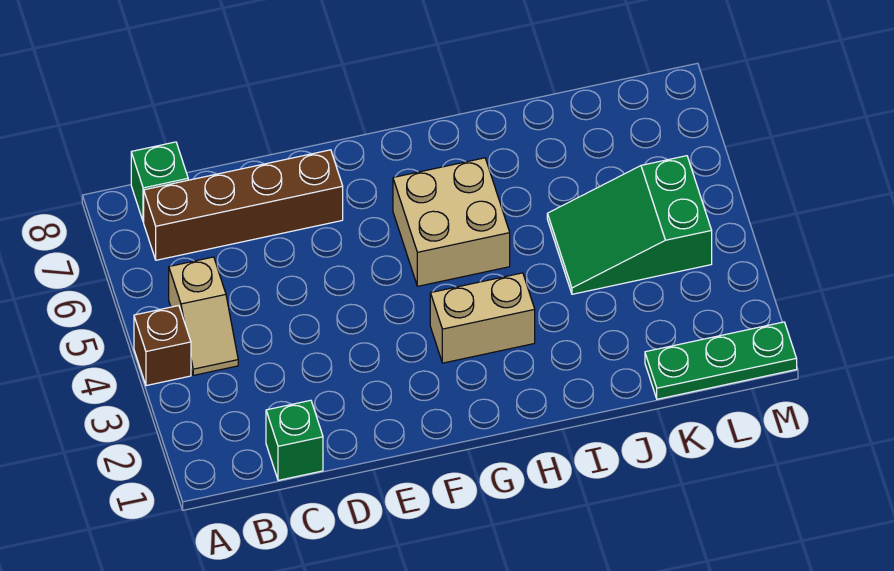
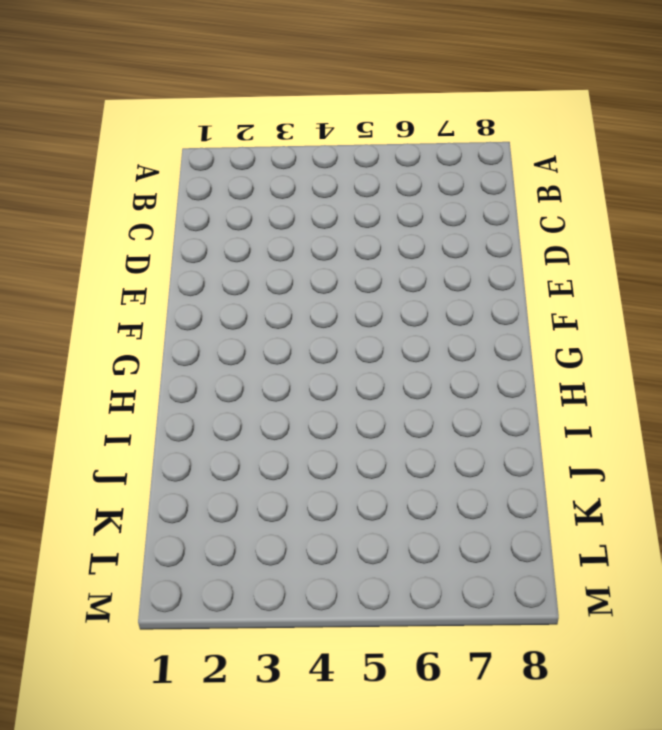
none -> brown brick A4 level 1
none -> tan slope B4:B5 level 1 top 5

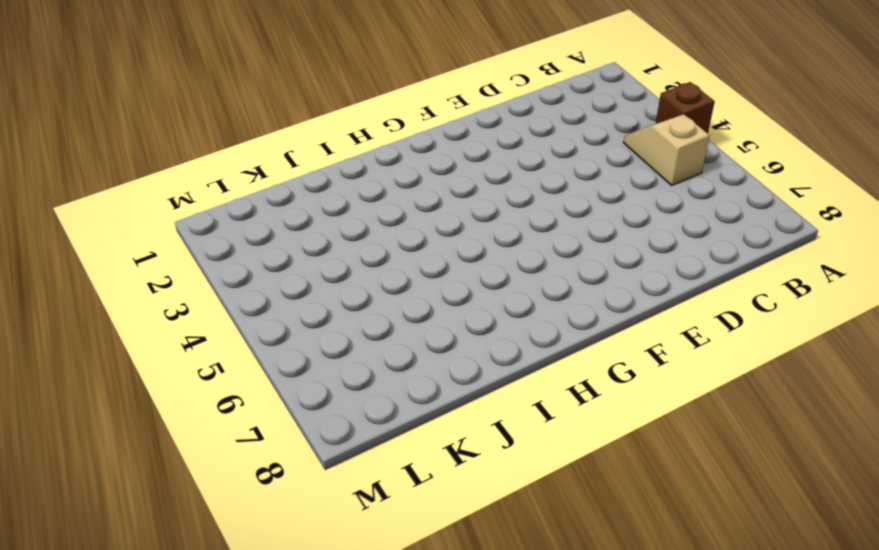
none -> brown brick B7:E7 level 1
none -> green brick B8 level 1

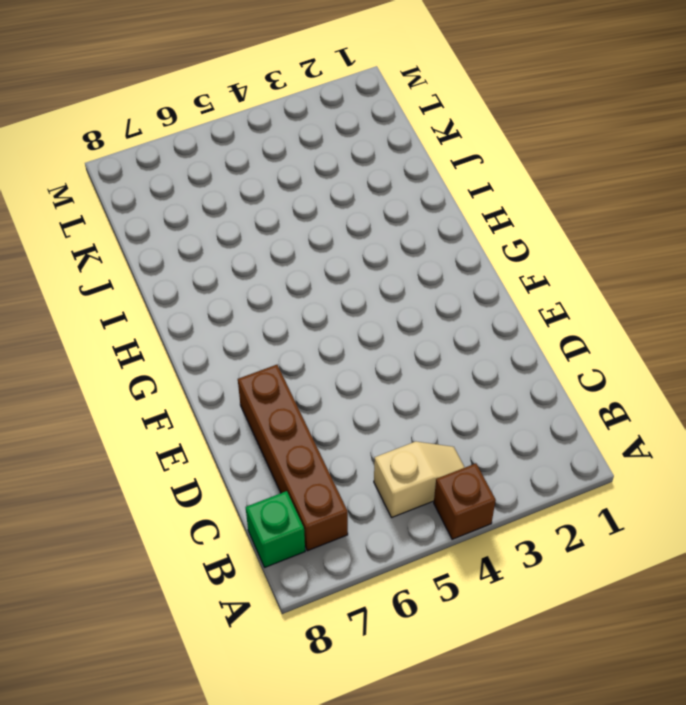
none -> green brick C1 level 1
none -> tan brick G3:H3 level 1

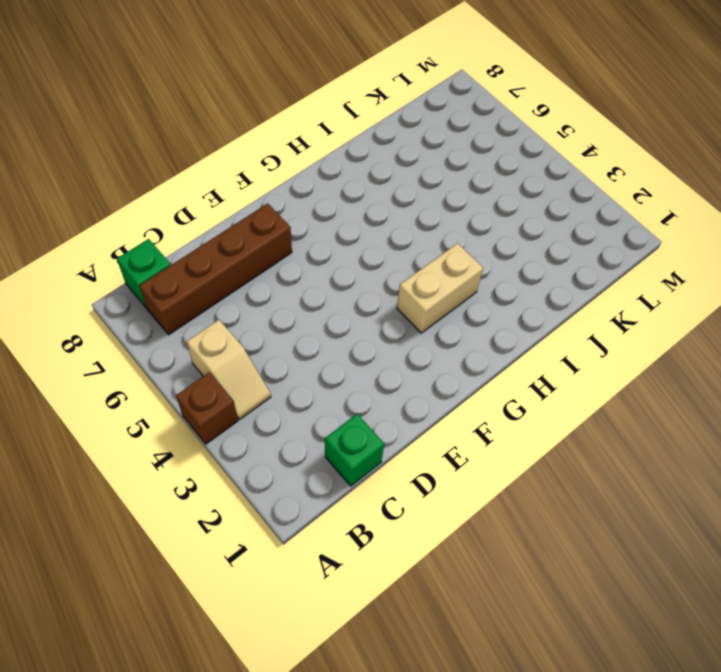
none -> tan brick G5:H6 level 1
none -> green slope J4:L5 level 1 top L

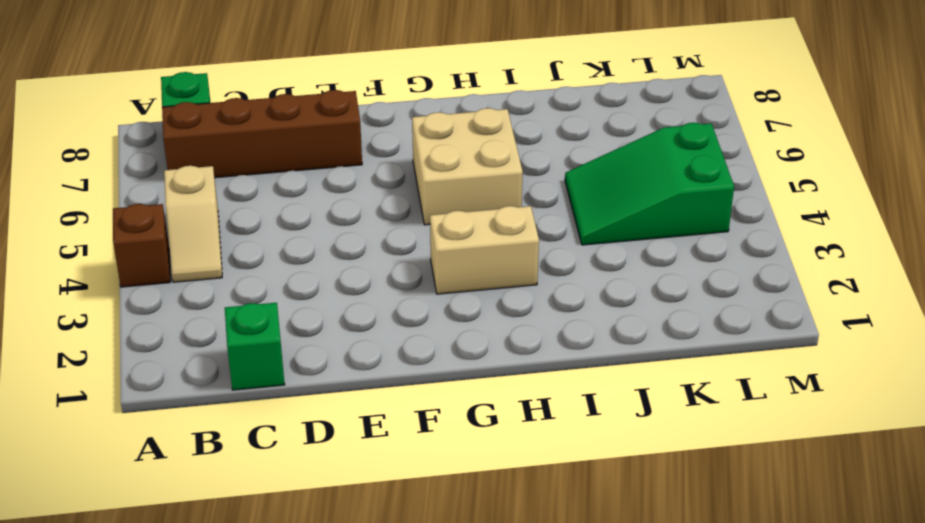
none -> green plate K1:M1 level 1

